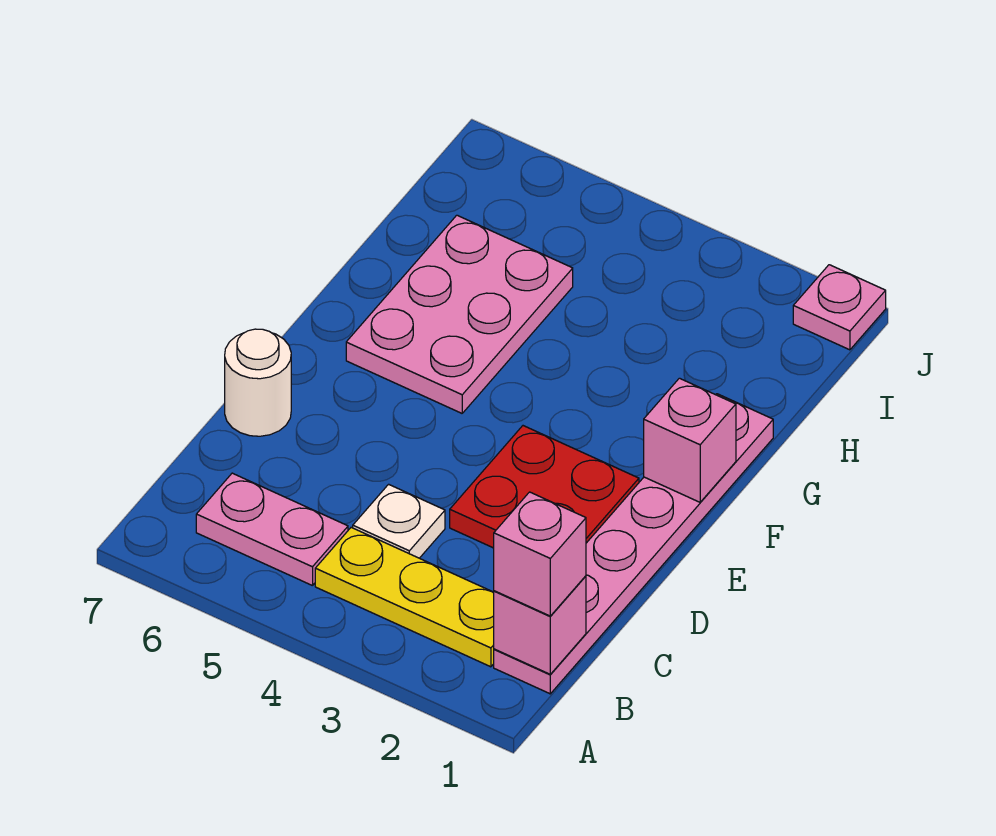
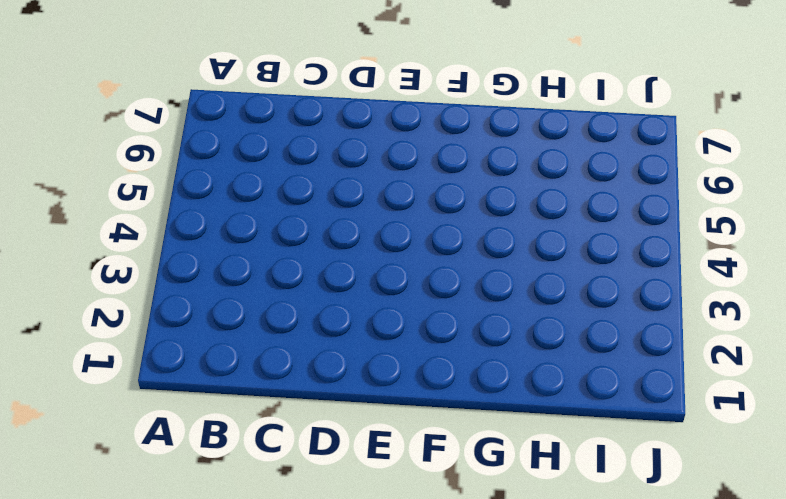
none -> pink plate B1:G1 level 1
none -> yellow plate B2:B4 level 1

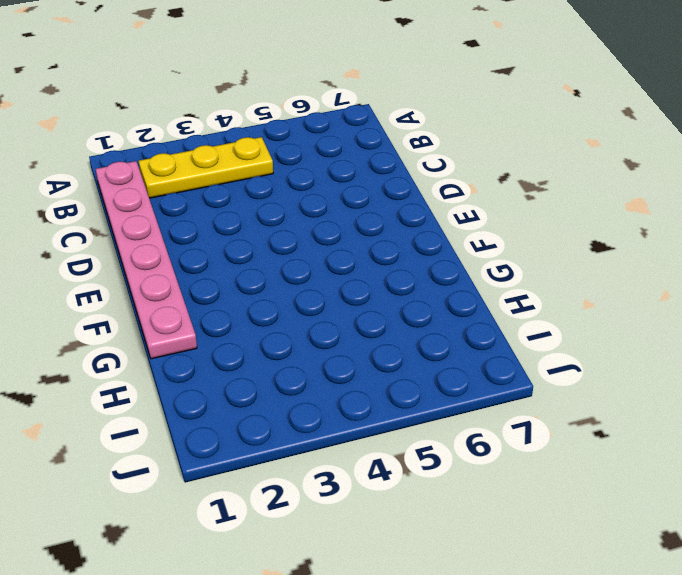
none -> pink plate B5:B6 level 1
none -> white plate C4 level 1

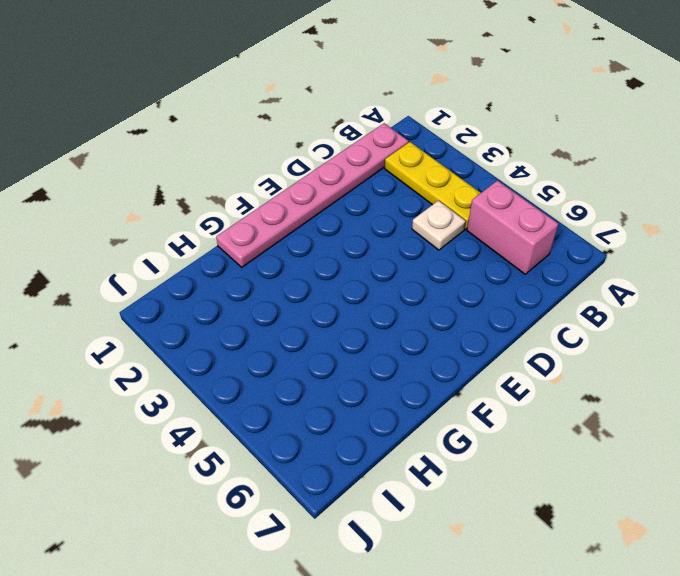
pink brick B5:B6 level 1 -> pink plate B5:B6 level 1
none -> red plate D2:E3 level 1
none -> white round brick D7 level 1

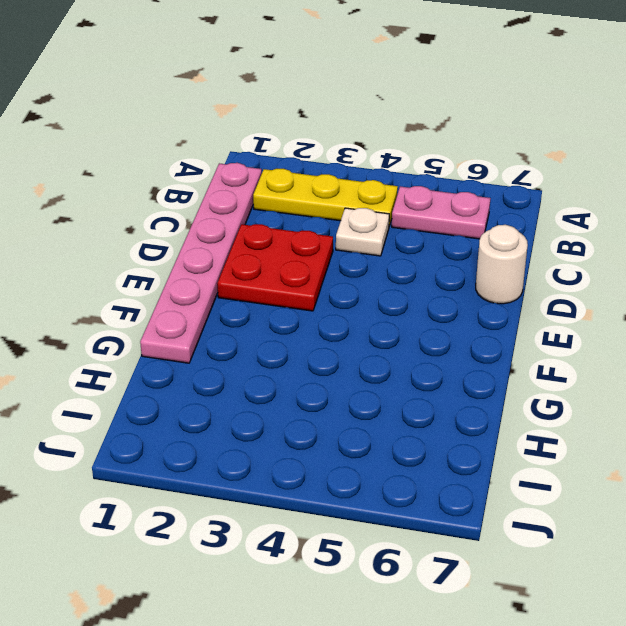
none -> pink plate F5:H6 level 1
none -> pink plate J1 level 1

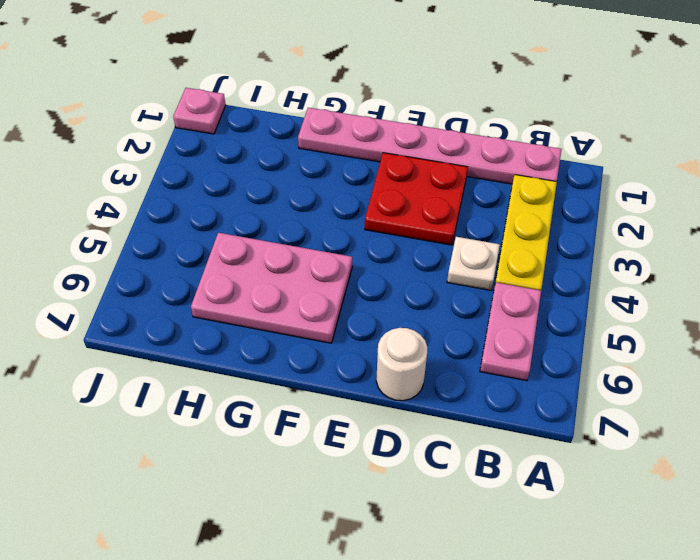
none -> pink brick B1 level 2
none -> pink brick F1 level 2

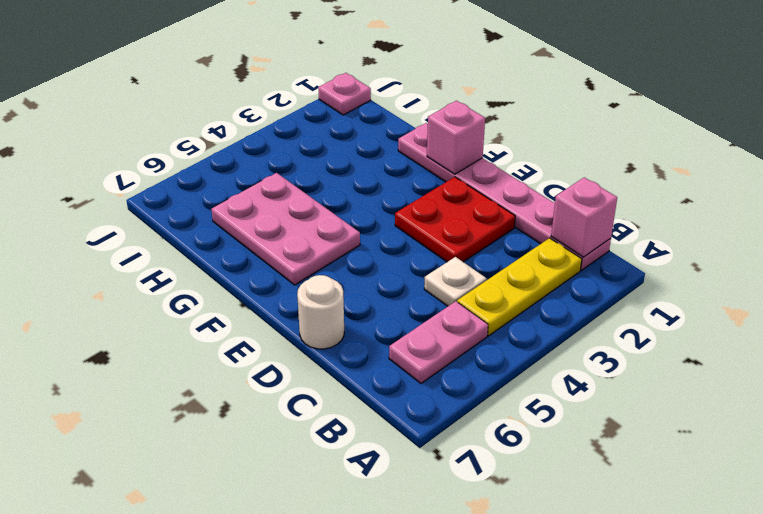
none -> pink brick B1 level 3

